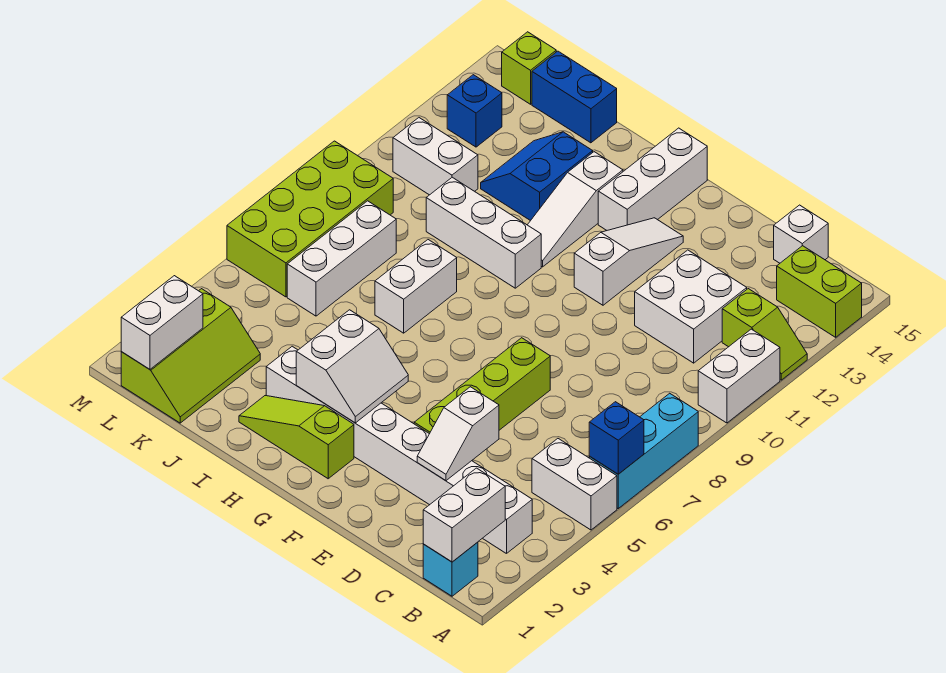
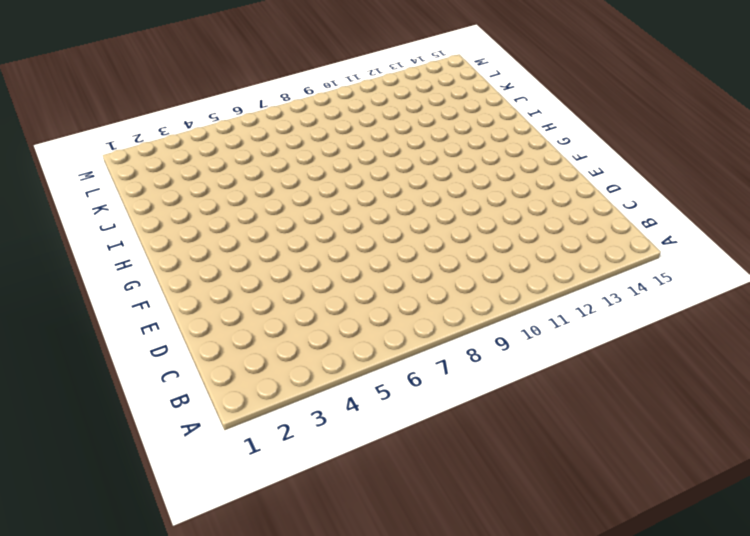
none -> white brick A5:B5 level 1
none -> cyan brick A6:A8 level 1
none -> white brick A10:A11 level 1

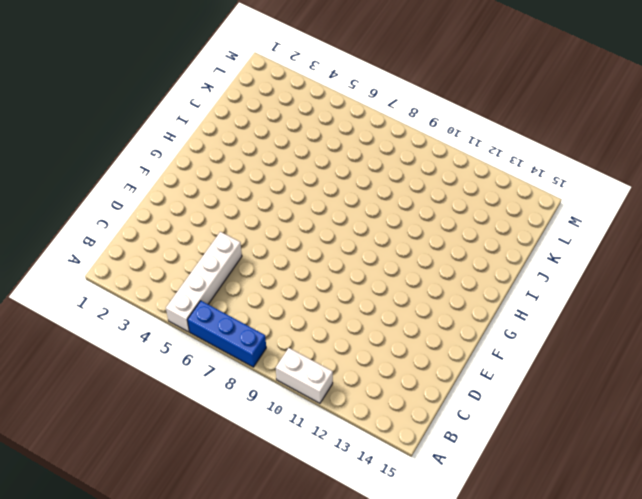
white brick A5:D5 level 1 -> white brick A5:B5 level 1
blue brick A6:A8 level 1 -> cyan brick A6:A8 level 1
none -> lime slope A12:B12 level 1 top B
none -> lime brick A14:B14 level 1
none -> cyan brick B1 level 1

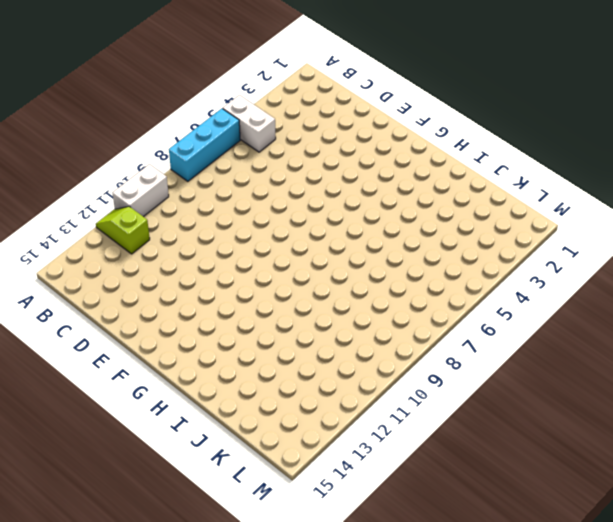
none -> lime brick A14:B14 level 1
none -> cyan brick B1 level 1
none -> white brick B3:I3 level 1

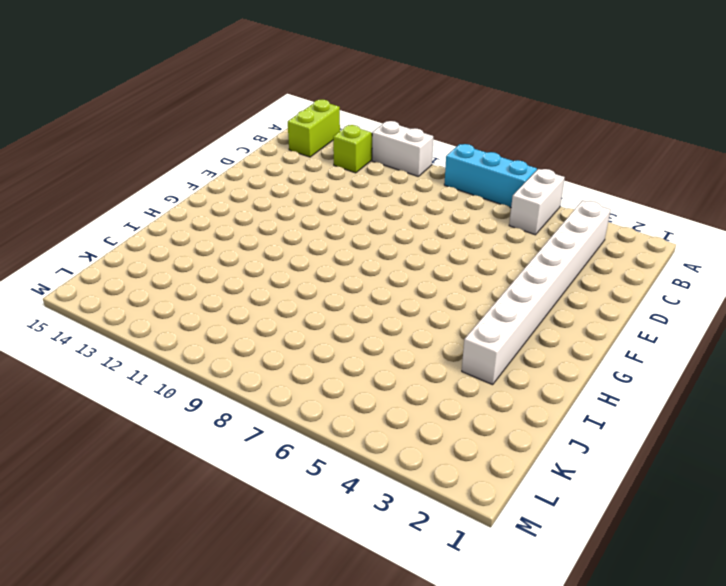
none -> cyan brick B1 level 1
none -> white brick C11:D12 level 1
none -> white brick C15 level 1

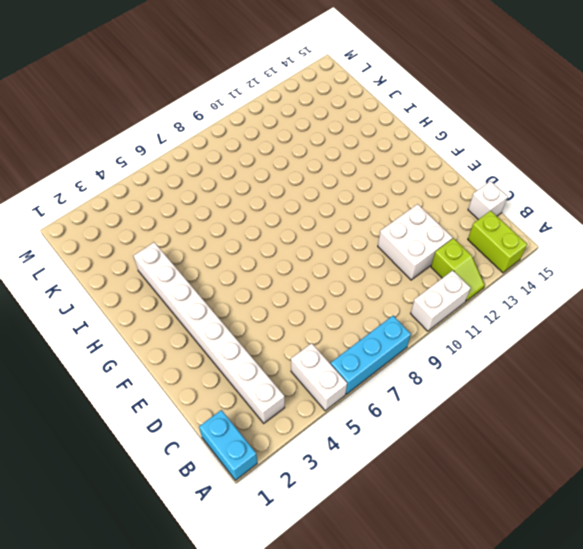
cyan brick A1:B1 level 1 -> cyan brick B1 level 1
none -> lime brick E4:E7 level 1
none -> white slope F11:F13 level 1 top 11
none -> lime slope G2:I2 level 1 top G

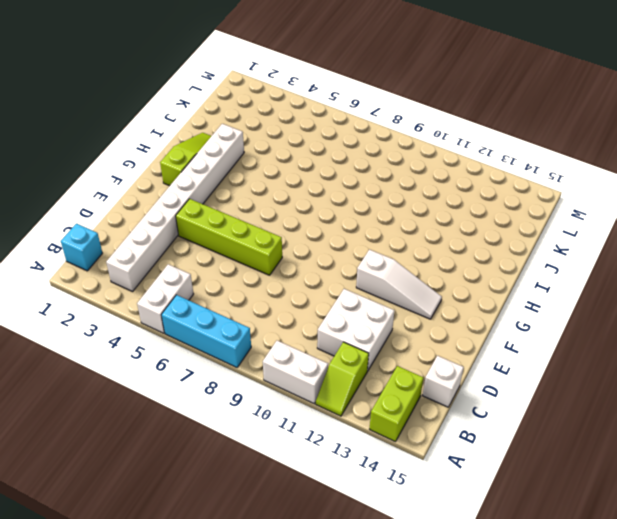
none -> white brick G13:G15 level 1
none -> white brick H10:J10 level 1
none -> white slope H11:H13 level 1 top 13

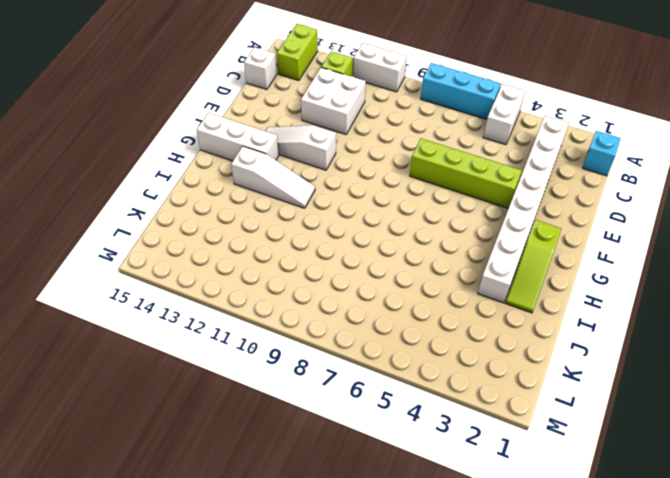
none -> white brick H10:J10 level 1
none -> white brick I7:I8 level 1
none -> blue slope I12:J13 level 1 top I

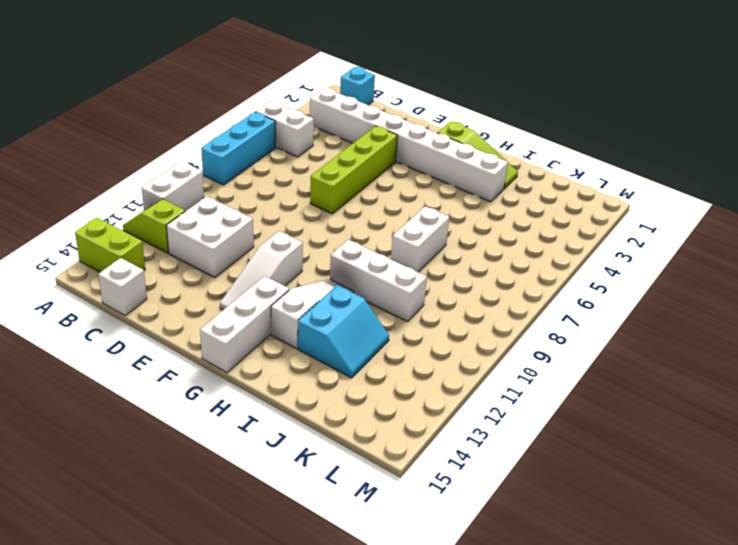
cyan slope I12:J13 level 1 top I -> blue slope I12:J13 level 1 top I
none -> blue brick J15:K15 level 1
none -> lime slope K1:L3 level 1 top L
none -> white brick K6:K8 level 1

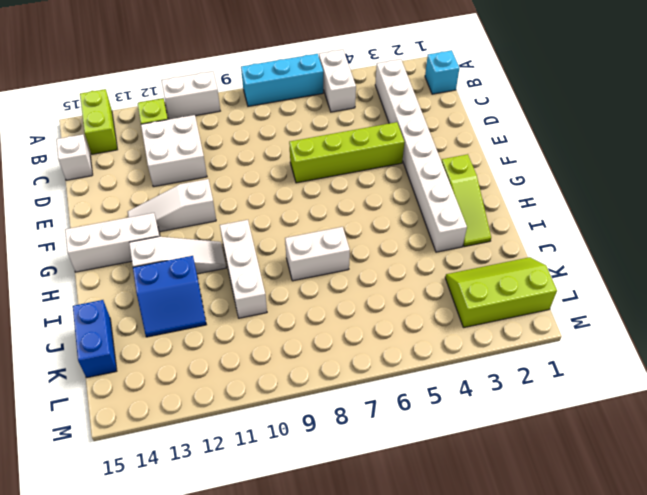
none -> white brick K6:K8 level 1
none -> white brick K11:L11 level 1
none -> lime brick L6:M9 level 1

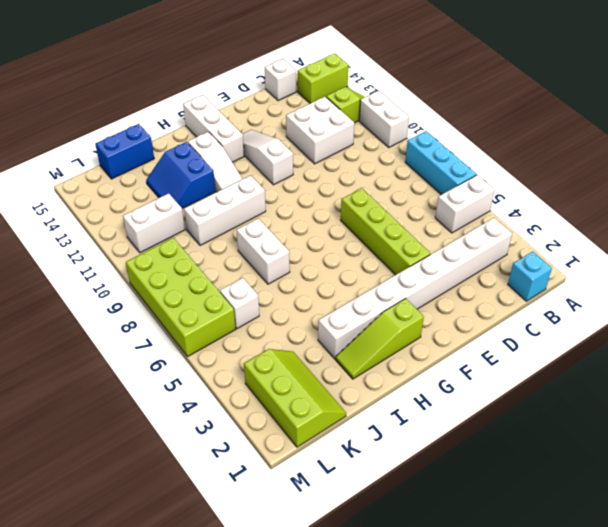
white brick K6 level 1 -> white brick K6:K8 level 1
none -> blue brick L13 level 1
none -> lime brick L15 level 1
none -> blue brick A6 level 2

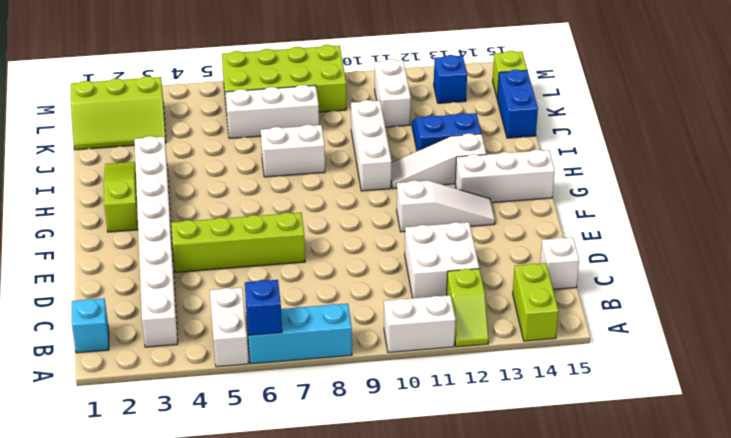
none -> white brick B1:B2 level 2
none -> white slope D3:D4 level 2 top 4
none -> white slope G3:H4 level 2 top H

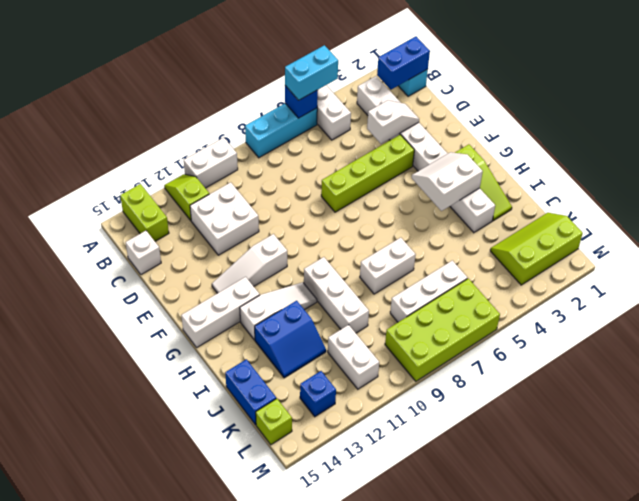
cyan brick A5:A6 level 3 -> none
blue brick B1:B2 level 2 -> white brick B1:B2 level 2
none -> white brick L1:L2 level 2

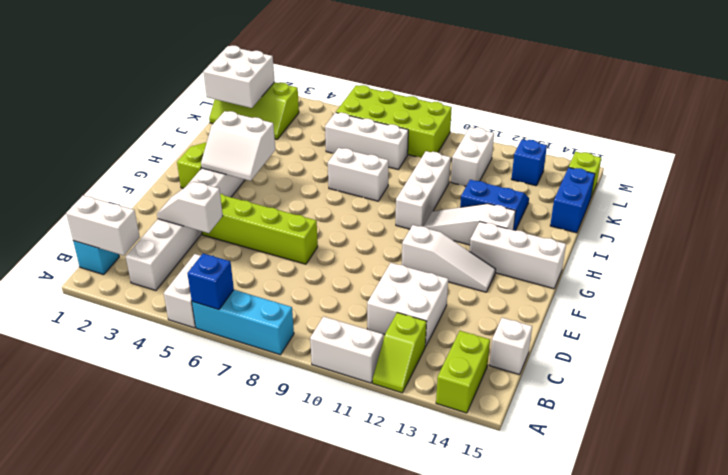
white brick K1:L2 level 2 -> white brick L1:L2 level 2

